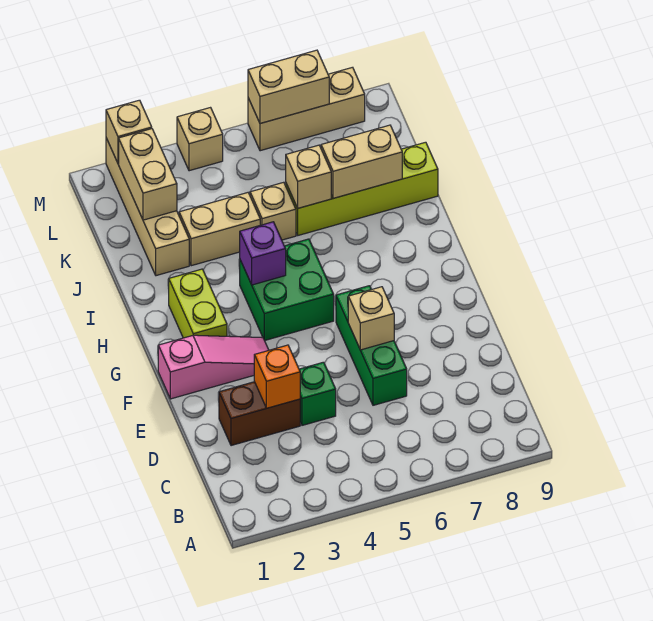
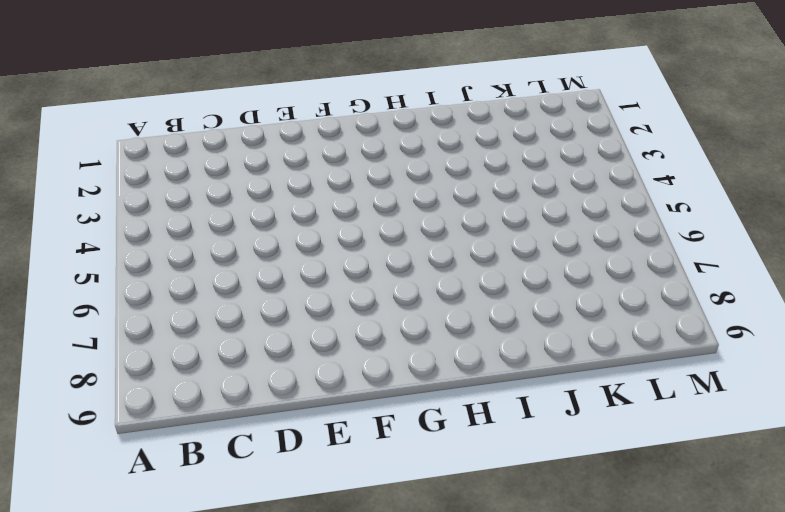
none -> brown brick D2:D3 level 1
none -> green brick D4 level 1
none -> green brick D6:F6 level 1

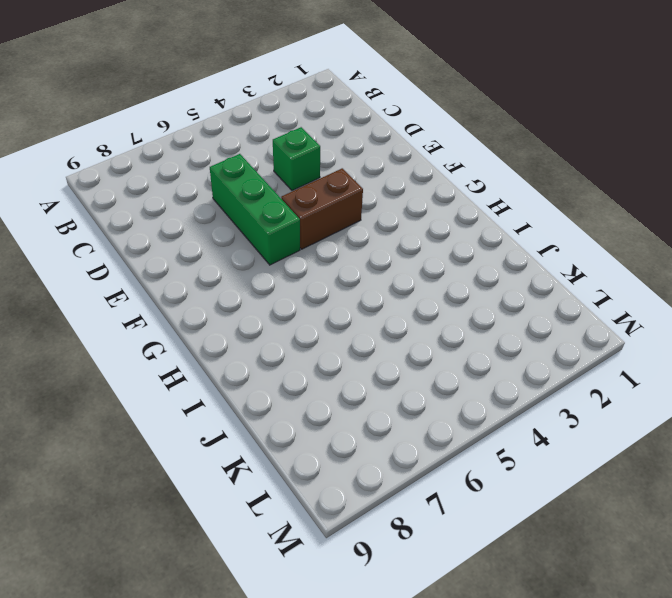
brown brick F4:F5 level 1 -> brown brick D2:D3 level 1
none -> pink slope F1:F3 level 1 top 1
none -> lime brick G2:H2 level 1
none -> green brick G4:H5 level 1

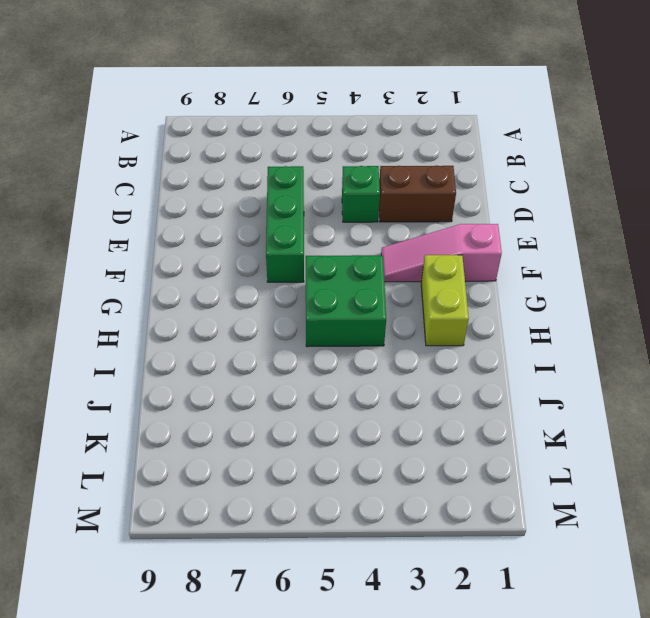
none -> tan brick J2:M2 level 1
none -> tan brick J3:J4 level 1
none -> tan brick J5 level 1

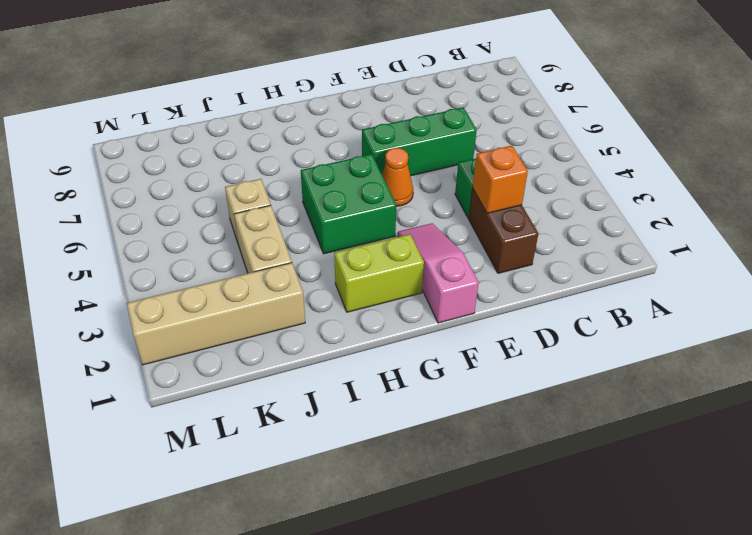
orange cone F5 level 1 -> none
none -> lime brick J6:J9 level 1
none -> tan brick M4 level 1
none -> tan brick M6:M8 level 1

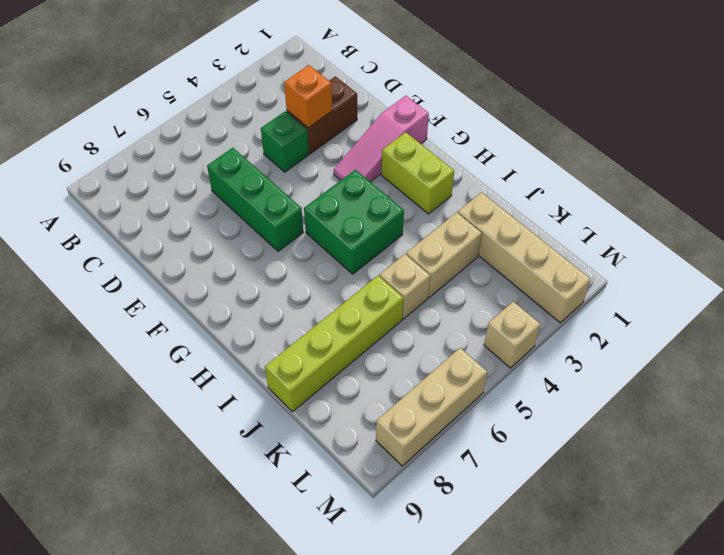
none -> tan brick E6 level 2
none -> purple brick H4 level 2
none -> tan brick J6 level 2

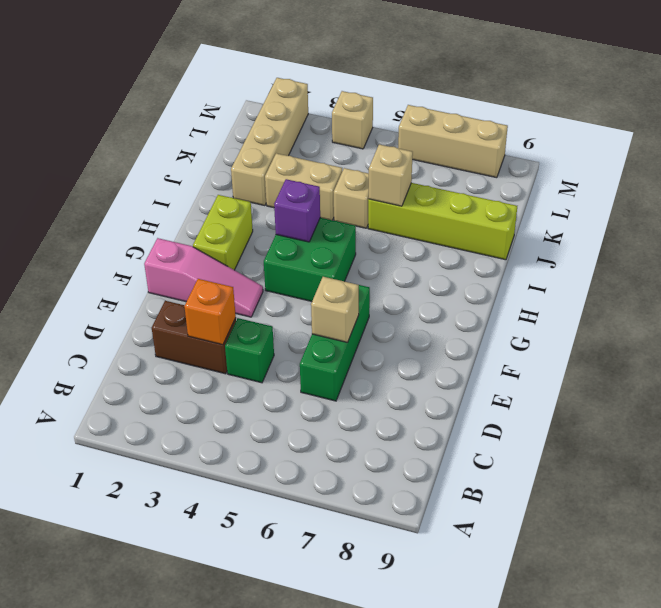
none -> tan brick J7:J8 level 2
none -> tan brick K2:L2 level 2
none -> tan brick M2 level 2

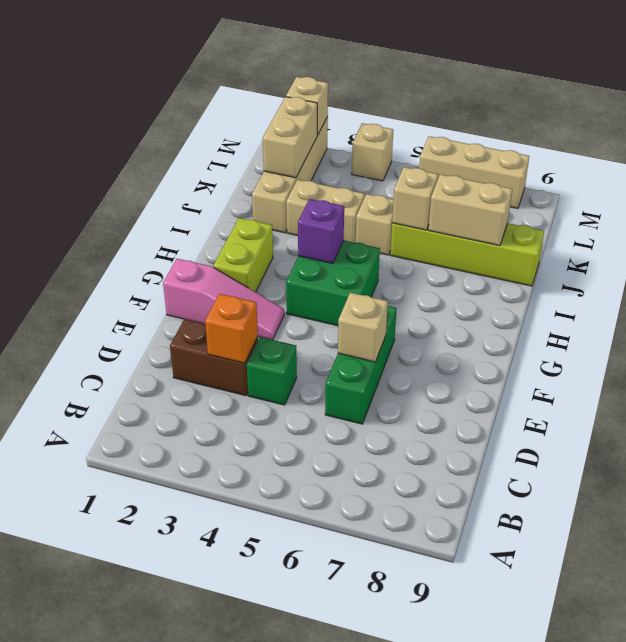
none -> tan brick M6:M7 level 2

